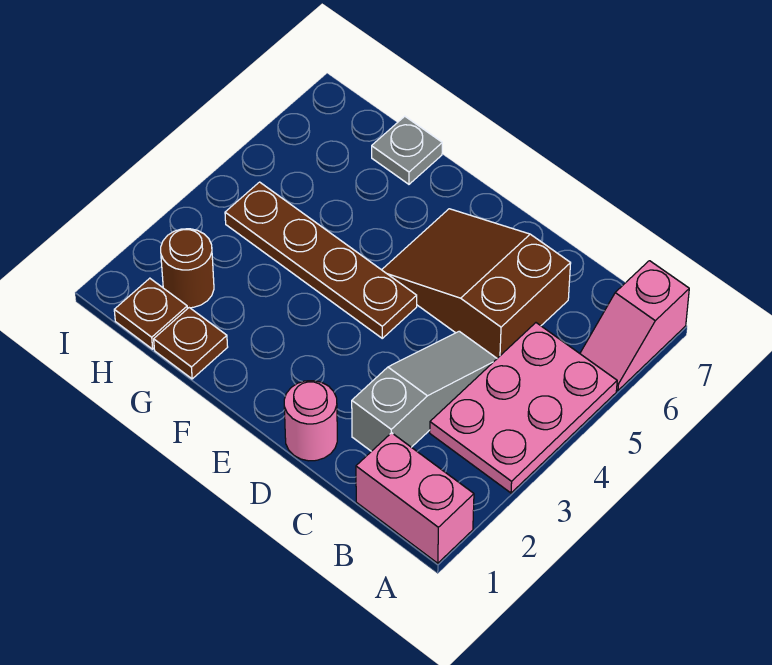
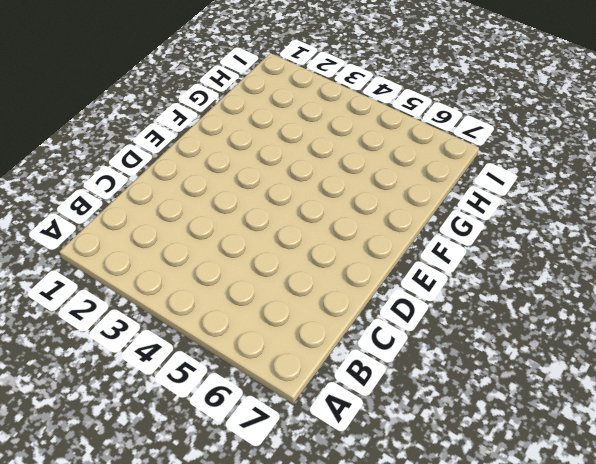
none -> pink brick A1:B1 level 1
none -> pink plate A3:B5 level 1

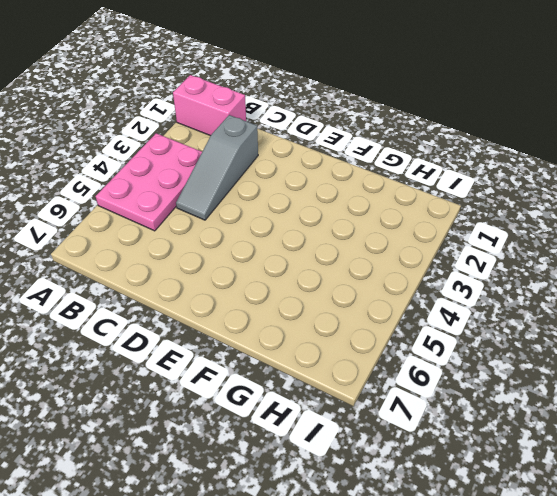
none -> pink slope A6:A7 level 1 top 7
none -> brown slope C5:E6 level 1 top C

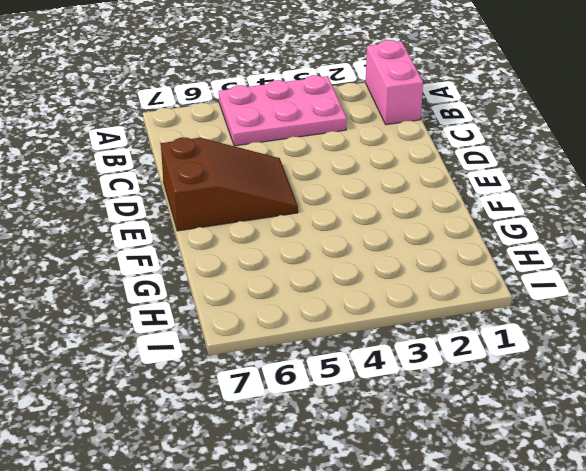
brown slope D5:E7 level 1 top 7 -> brown slope C5:E6 level 1 top C
none -> pink slope A6:A7 level 1 top 7
none -> grey slope C2:C4 level 1 top 2

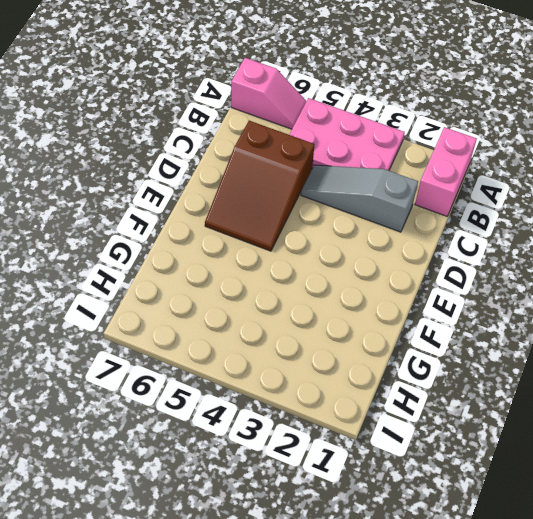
none -> pink round brick D1 level 1
none -> brown plate E4:H4 level 1

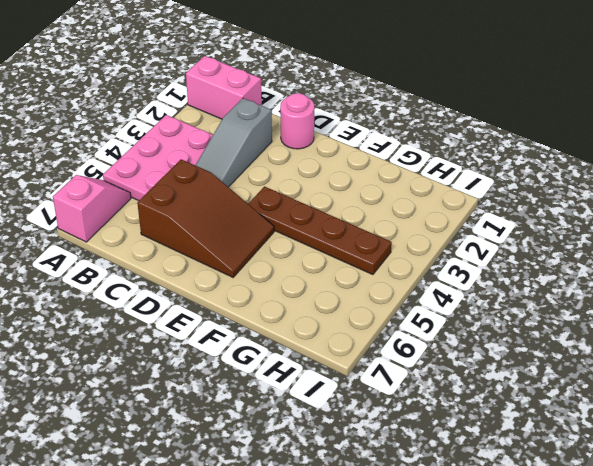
none -> brown plate G1 level 1
none -> grey plate G7 level 1

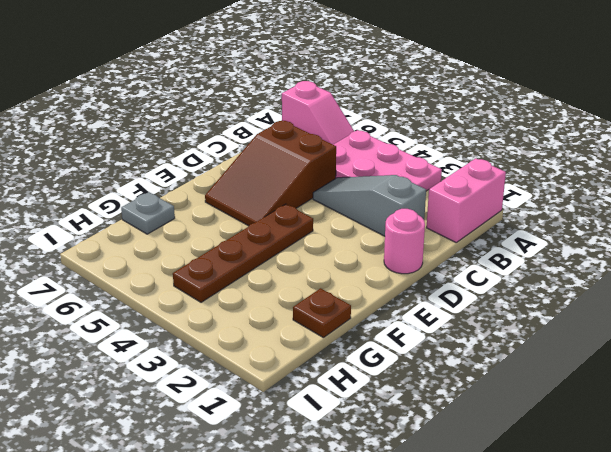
none -> brown plate H1 level 1
none -> brown round brick H2 level 1

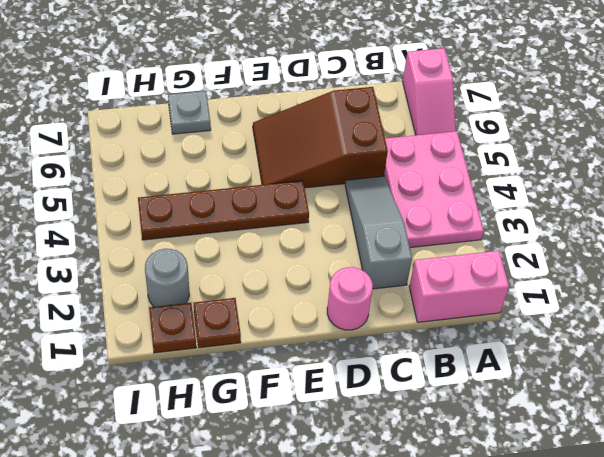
grey round brick H2 level 1 -> brown round brick H2 level 1

